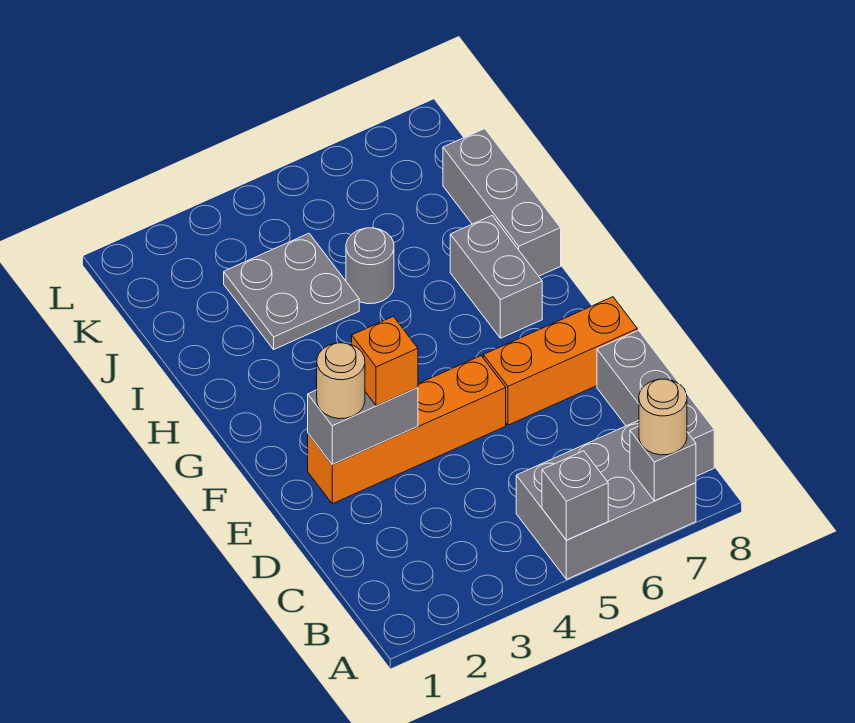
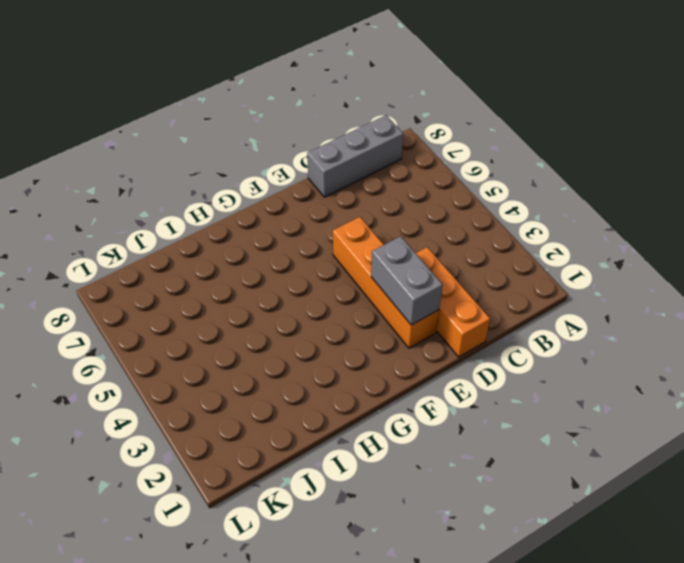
orange brick D1:D3 level 1 -> orange brick E6:E8 level 1
none -> grey brick A5:B7 level 1
none -> grey brick G7:H7 level 1
none -> grey brick H8:J8 level 1

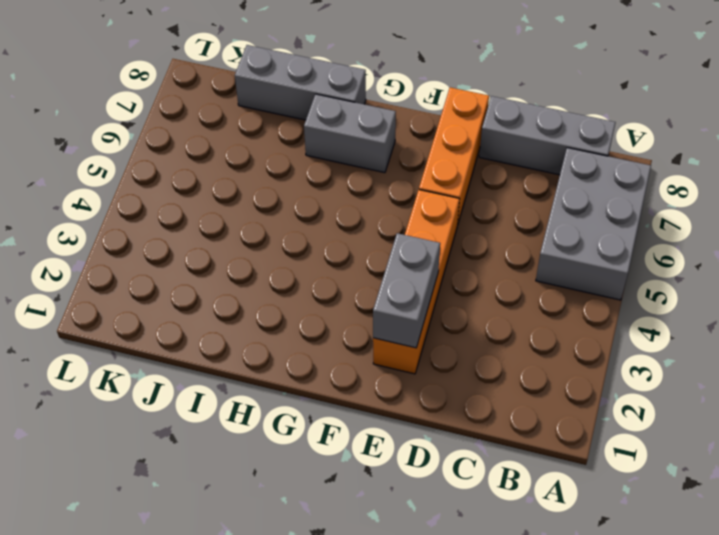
none -> grey plate I3:J4 level 1
none -> grey round brick I5 level 1
none -> grey brick A5 level 2

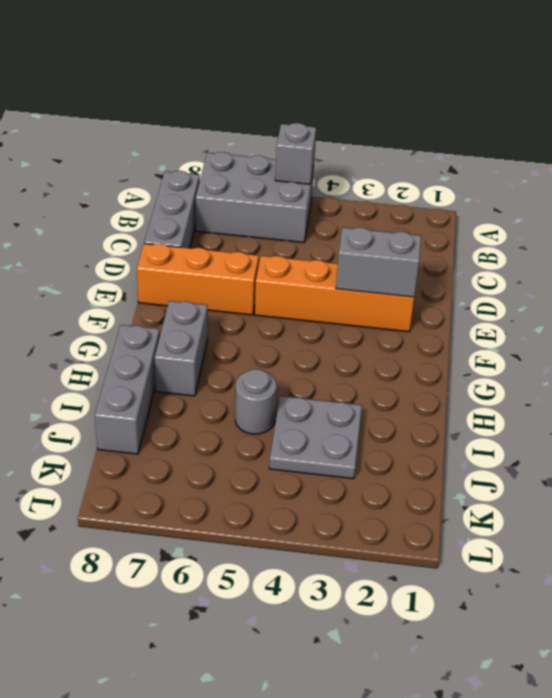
none -> grey brick A7 level 2
none -> tan round brick A7 level 3
none -> tan round brick E2 level 3

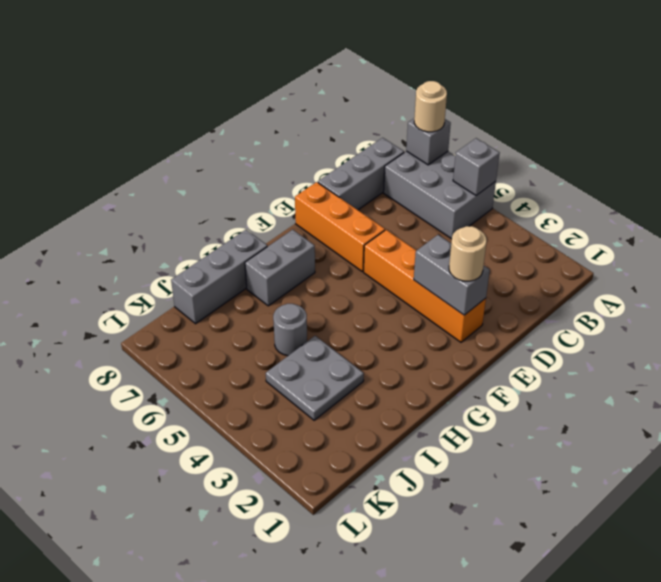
none -> orange brick E3 level 3

